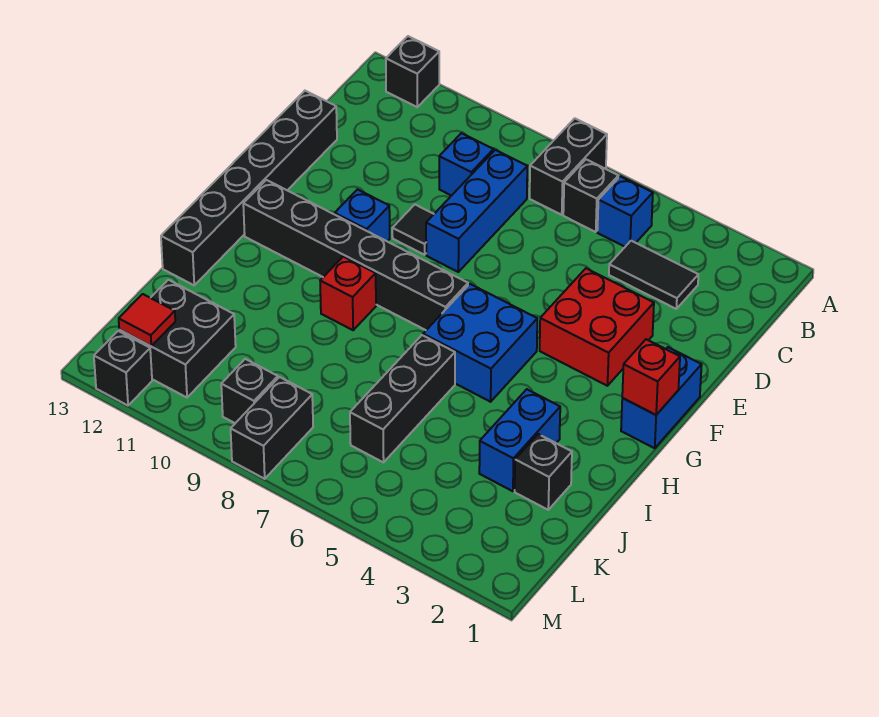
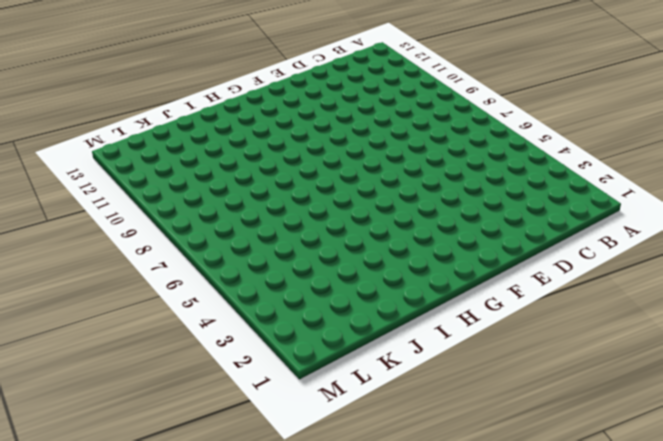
none -> black brick A7:B7 level 1
none -> black brick A12 level 1
none -> blue brick B5 level 1

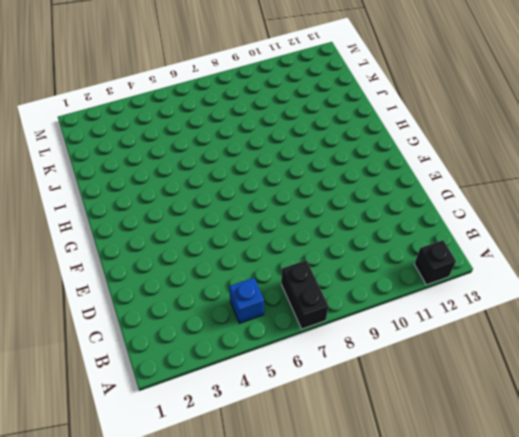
none -> black brick B6 level 1
none -> black tile C3:C4 level 1
none -> blue brick C8:E8 level 1

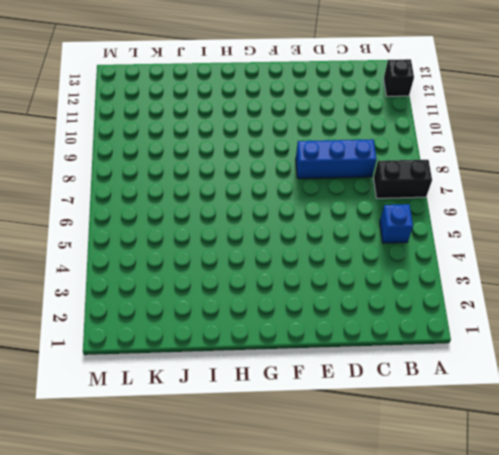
none -> black brick B6 level 1
none -> black tile C3:C4 level 1
none -> blue brick C9 level 1

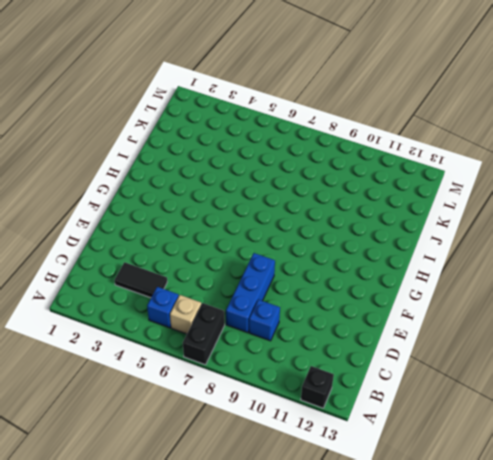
tan brick B6 level 1 -> black brick B6 level 1
none -> black brick D13:I13 level 1
none -> red brick E3:F4 level 1
none -> black tile E9 level 1

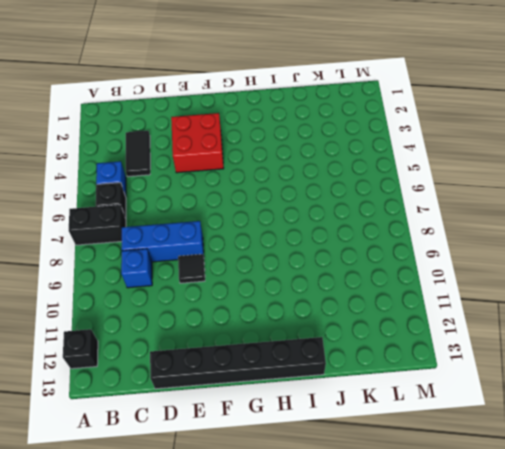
none -> blue brick F1:G1 level 1
none -> blue brick F10 level 1
none -> blue brick G5:H6 level 1

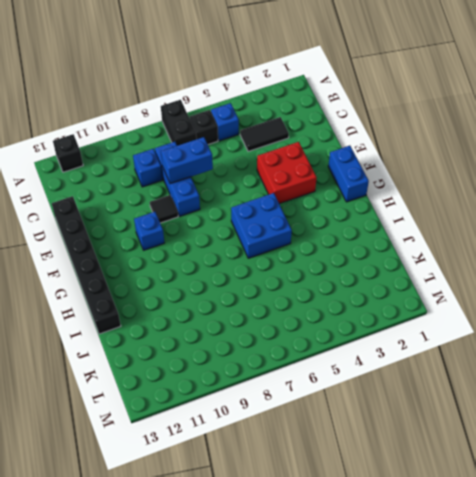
blue brick D7:D8 level 2 -> blue brick I3:J3 level 1
none -> black brick G7:G12 level 1
none -> red brick H9 level 1
none -> black brick I6:K6 level 1

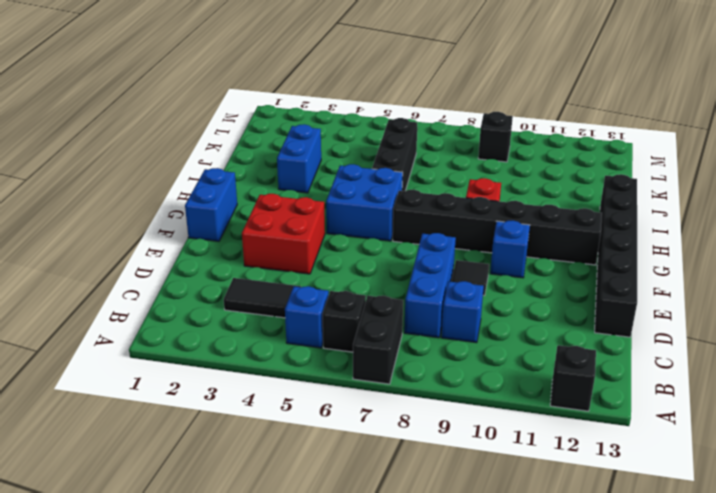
none -> black brick J2 level 1
none -> black brick K11:L12 level 1
none -> black brick L8:M8 level 1

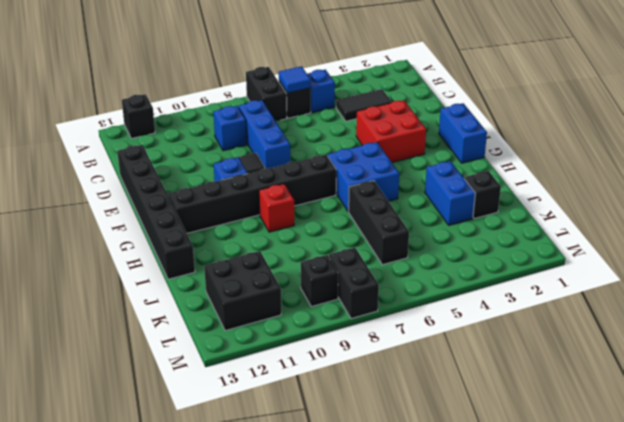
blue tile B6 level 2 -> none
none -> black brick M12 level 1
none -> red brick G1 level 2
none -> red tile L12 level 2

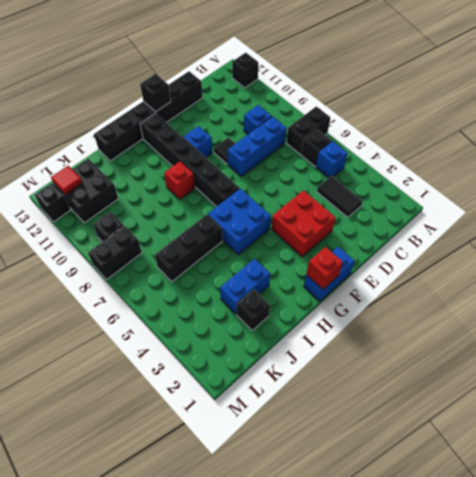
black brick F13 level 2 -> none

